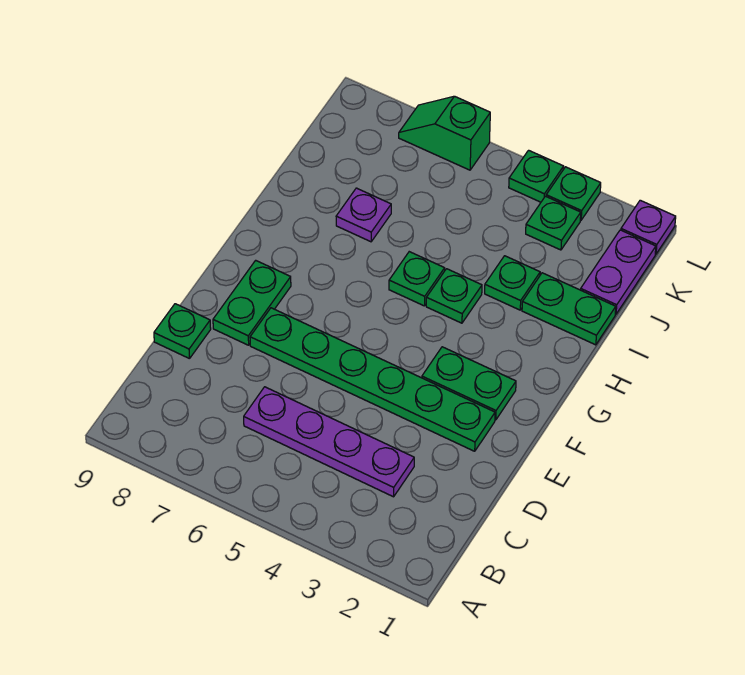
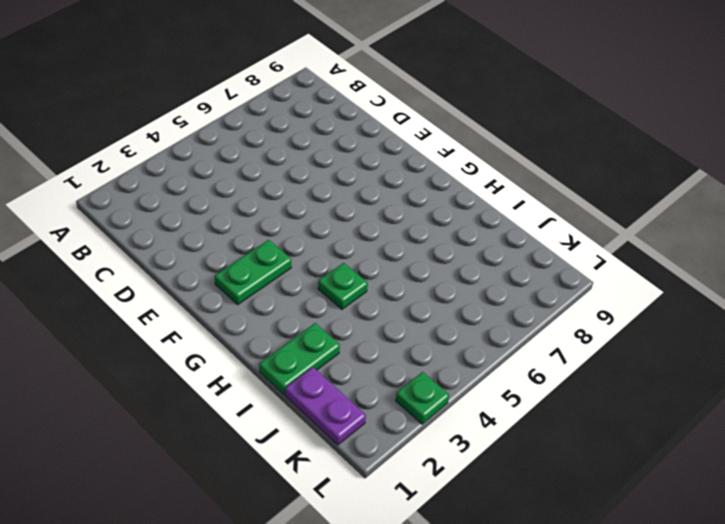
none -> purple plate C3:C6 level 1
none -> green plate D9 level 1
none -> green plate E2:E7 level 1

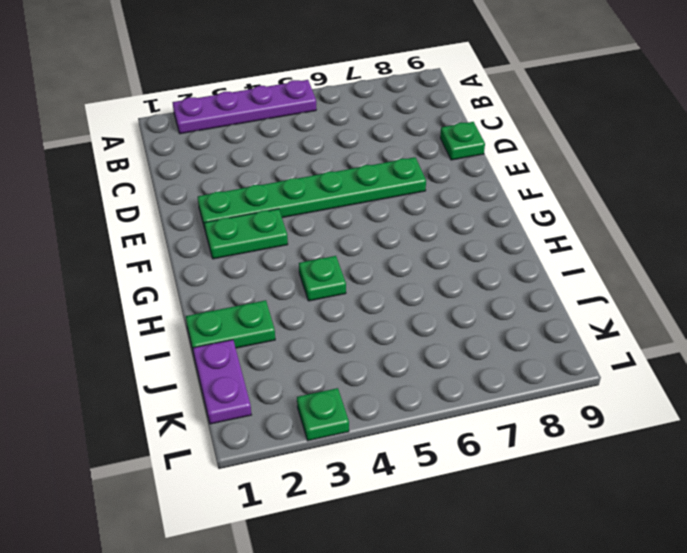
purple plate A2:A5 level 1 -> purple plate C3:C6 level 1
none -> green plate E8:F8 level 1
none -> green plate H5 level 1
none -> green plate I3 level 1

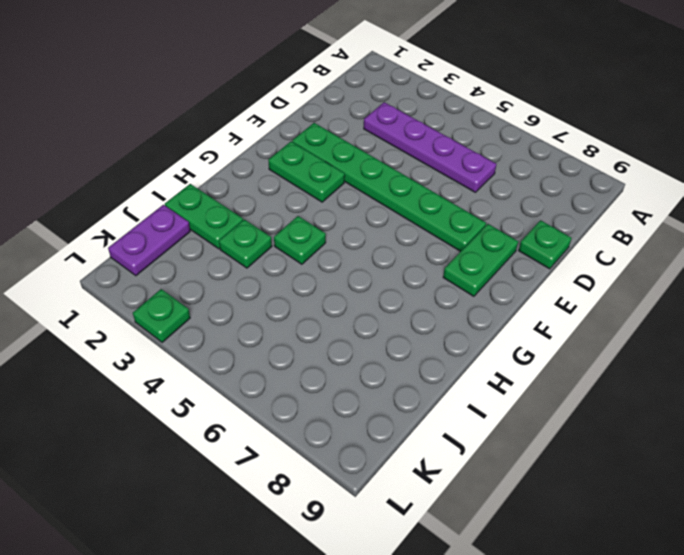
none -> green plate H5 level 1
none -> purple plate I7 level 1
none -> green plate K3 level 1

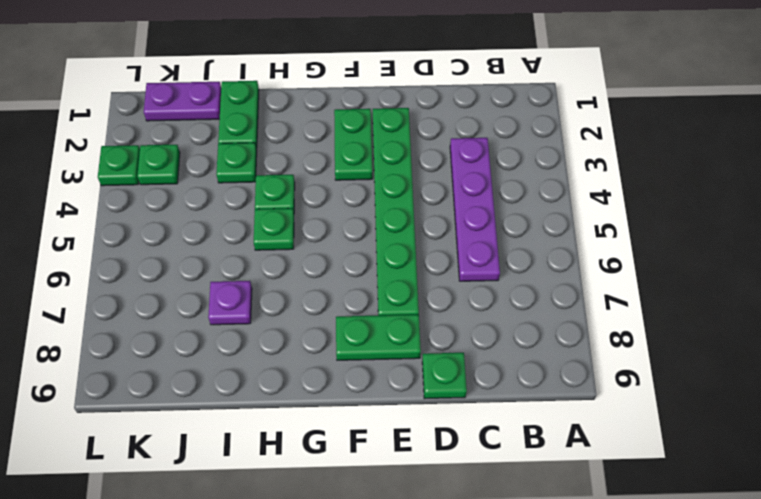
none -> purple plate L1 level 1
none -> green plate L4 level 1
none -> green slope L6:L7 level 1 top 6

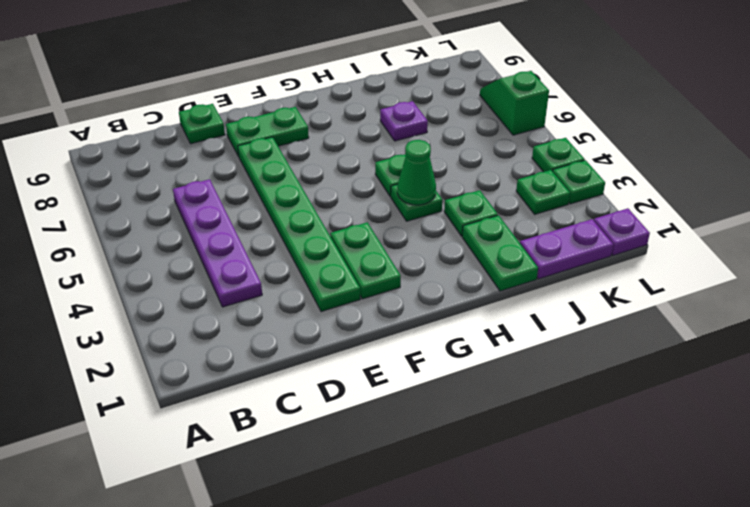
green cone H4 level 2 -> none

